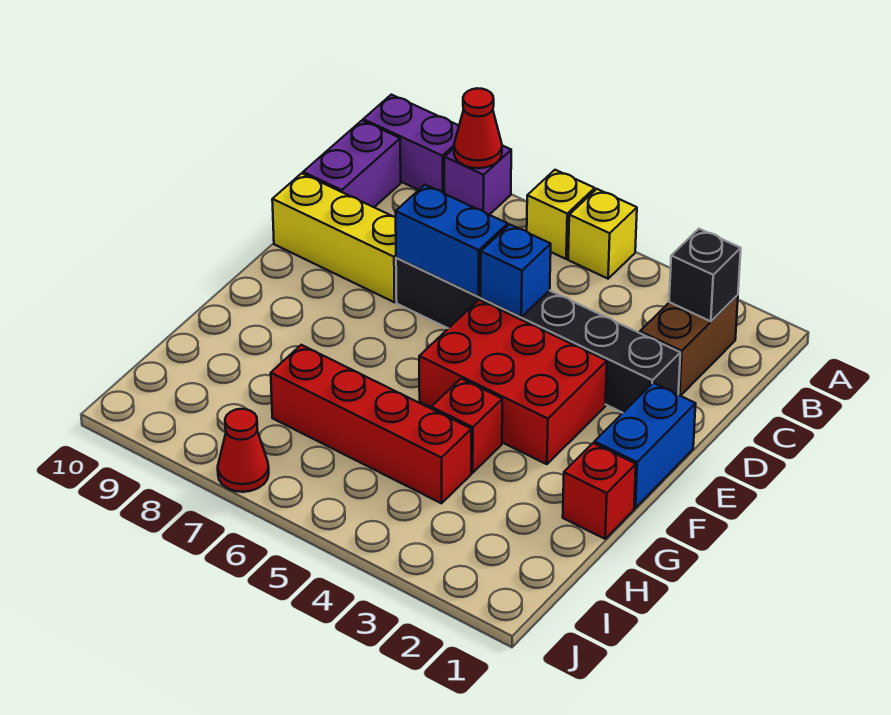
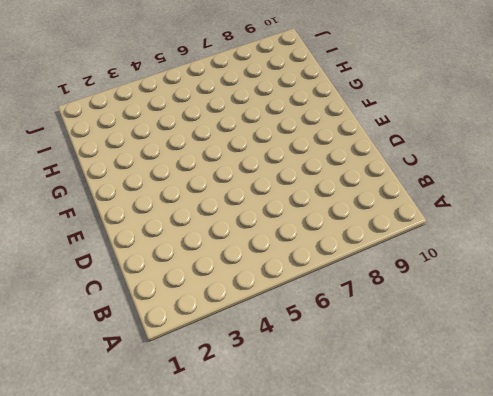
none -> yellow brick A5 level 1
none -> yellow brick A6 level 1
none -> purple brick A8 level 1

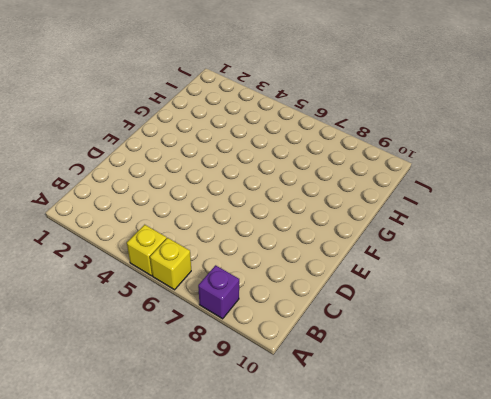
none -> purple brick A9:A10 level 1
none -> brown brick B2:C2 level 1
none -> purple brick B10:C10 level 1

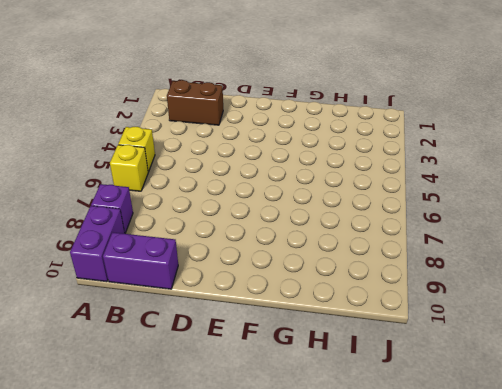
none -> black brick D2:D7 level 1
none -> yellow brick D8:D10 level 1
none -> blue brick E1:F1 level 1

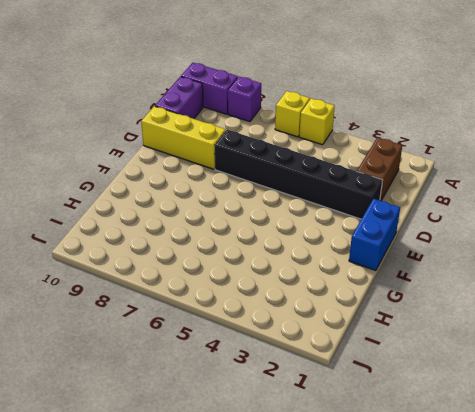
none -> red brick E3:F5 level 1
none -> red brick G1 level 1
none -> red brick G4 level 1

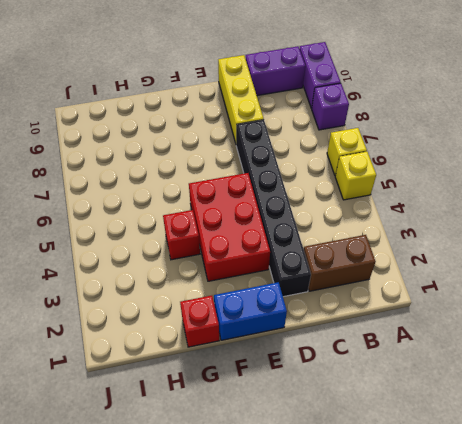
none -> red brick H4:H7 level 1
none -> red cone J7 level 1
none -> red cone A8 level 2

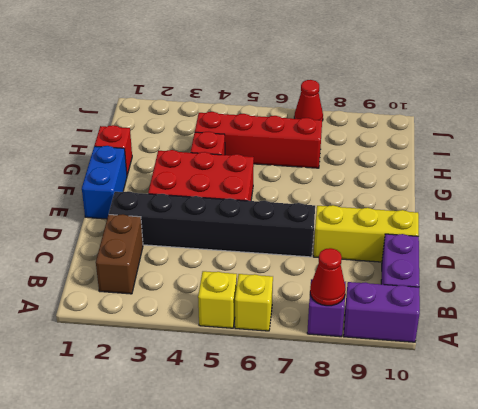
none -> black brick B2 level 2
none -> blue brick D5 level 2
none -> blue brick D6:D7 level 2

